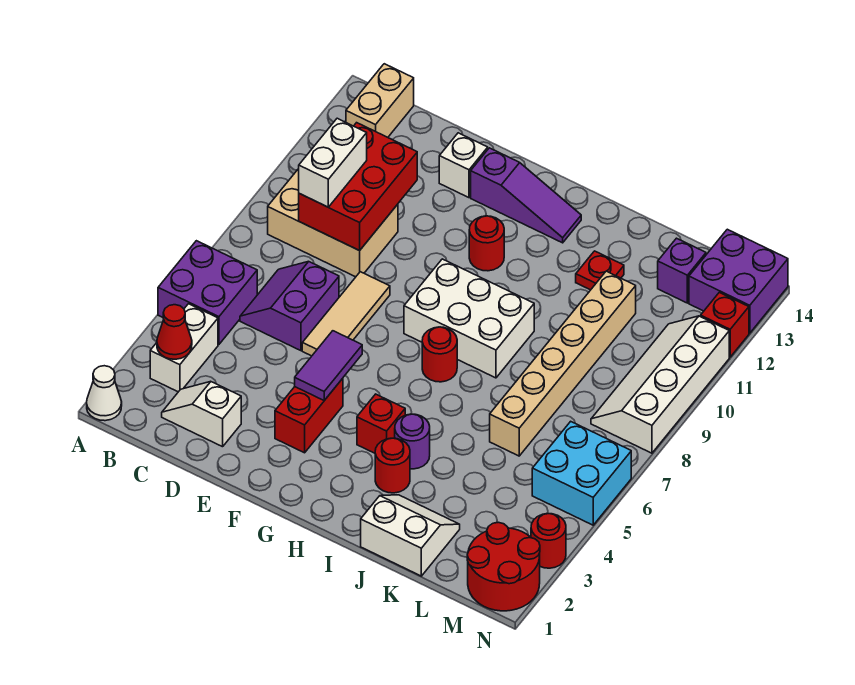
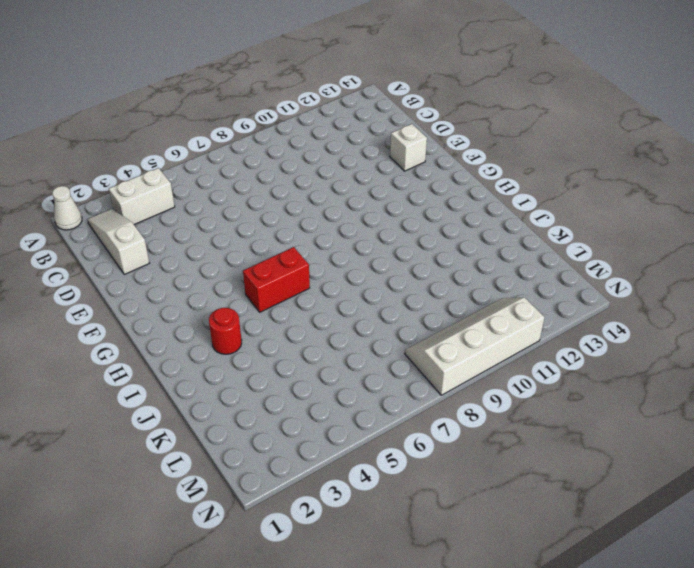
white slope B2:D2 level 1 top D -> white slope C2:D2 level 1 top D
red brick H5:H6 level 1 -> red brick F3:F4 level 1
none -> purple brick A5:B6 level 1
none -> tan brick B9:D10 level 1
none -> tan brick B13:B14 level 1
none -> purple slope C6:D7 level 1 top D

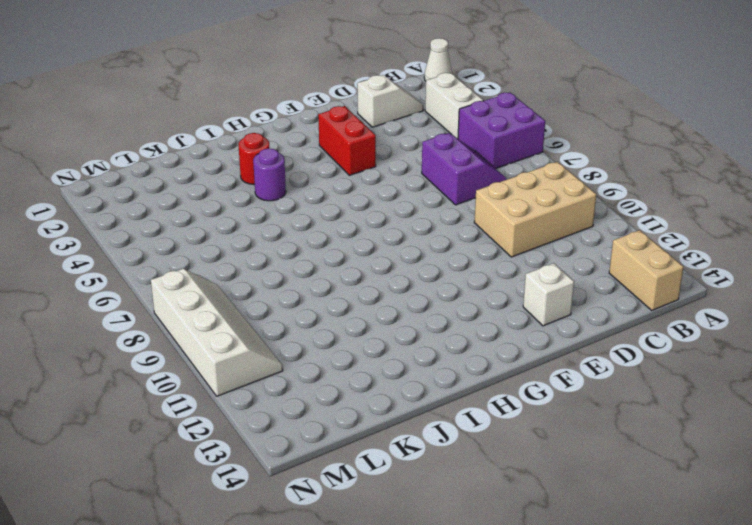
none -> tan tile E6:E8 level 1
none -> purple slope F13:H13 level 1 top F
none -> white brick G8:I9 level 1
none -> red round brick G11 level 1

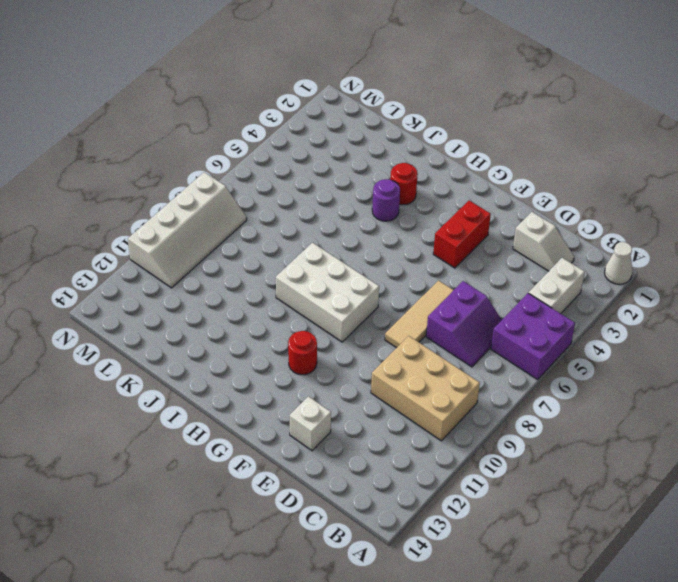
none -> tan brick B13:B14 level 1
none -> purple slope F13:H13 level 1 top F
none -> red brick H4 level 1
none -> red round brick H7 level 1

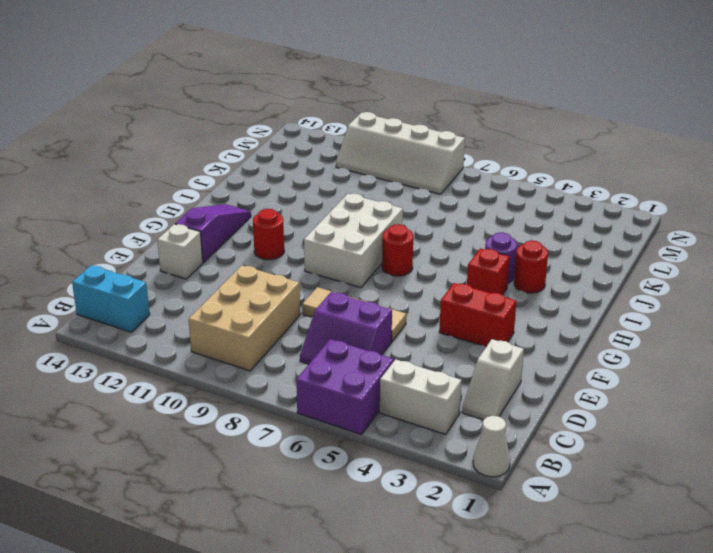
cyan brick B13:B14 level 1 -> tan brick B13:B14 level 1
none -> white slope J1:K2 level 1 top 1
none -> red plate J12 level 1
none -> tan brick K6:K11 level 1
none -> purple brick L13 level 1

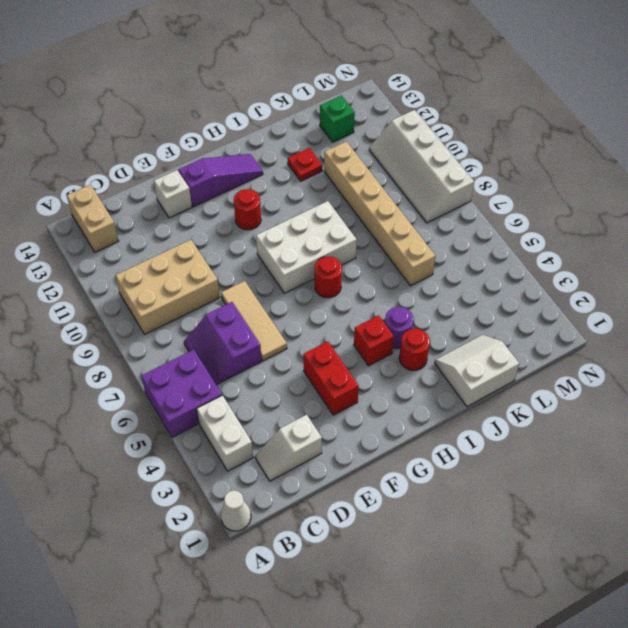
green brick L13 level 1 -> purple brick L13 level 1
none -> red round brick M1:N2 level 1
none -> cyan brick M5:N6 level 1
none -> purple brick M13:N14 level 1
none -> red round brick N3 level 1

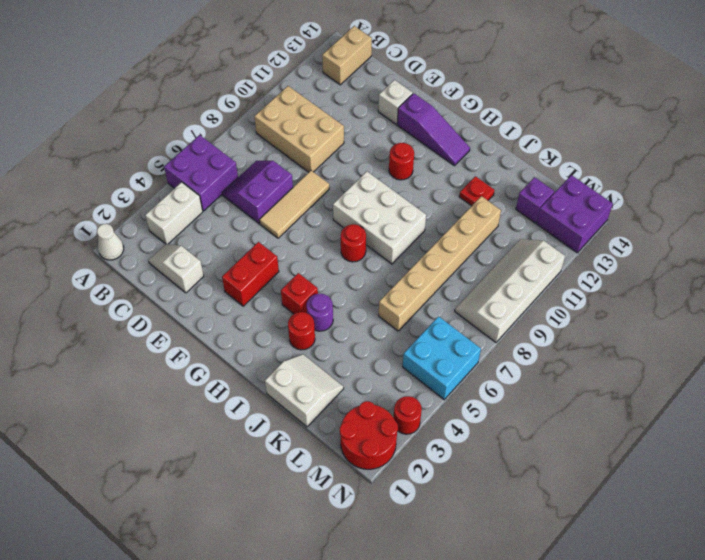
none -> red brick N12 level 1
none -> red cone B3 level 2
none -> red brick C9:D11 level 2
none -> purple tile F4:F5 level 2

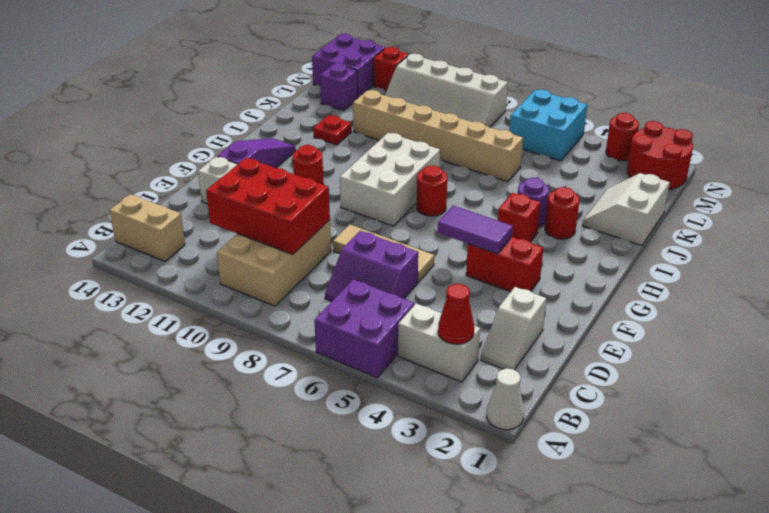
none -> white brick C9:C10 level 3

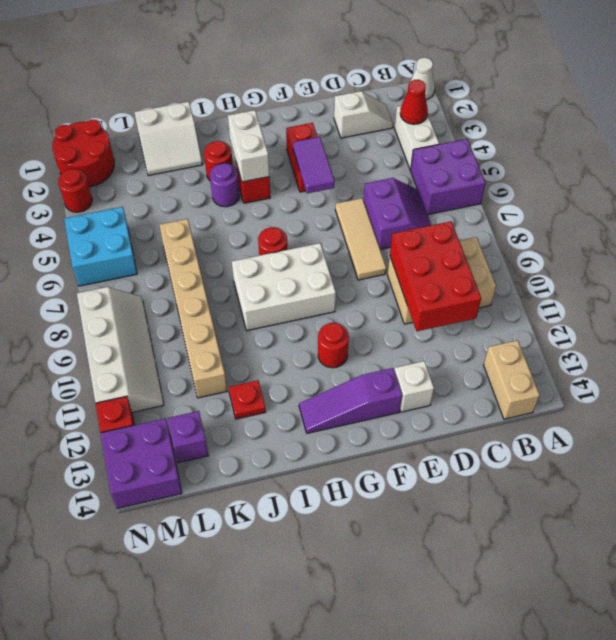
white brick H3:H4 level 2 -> white brick C9:C10 level 3

